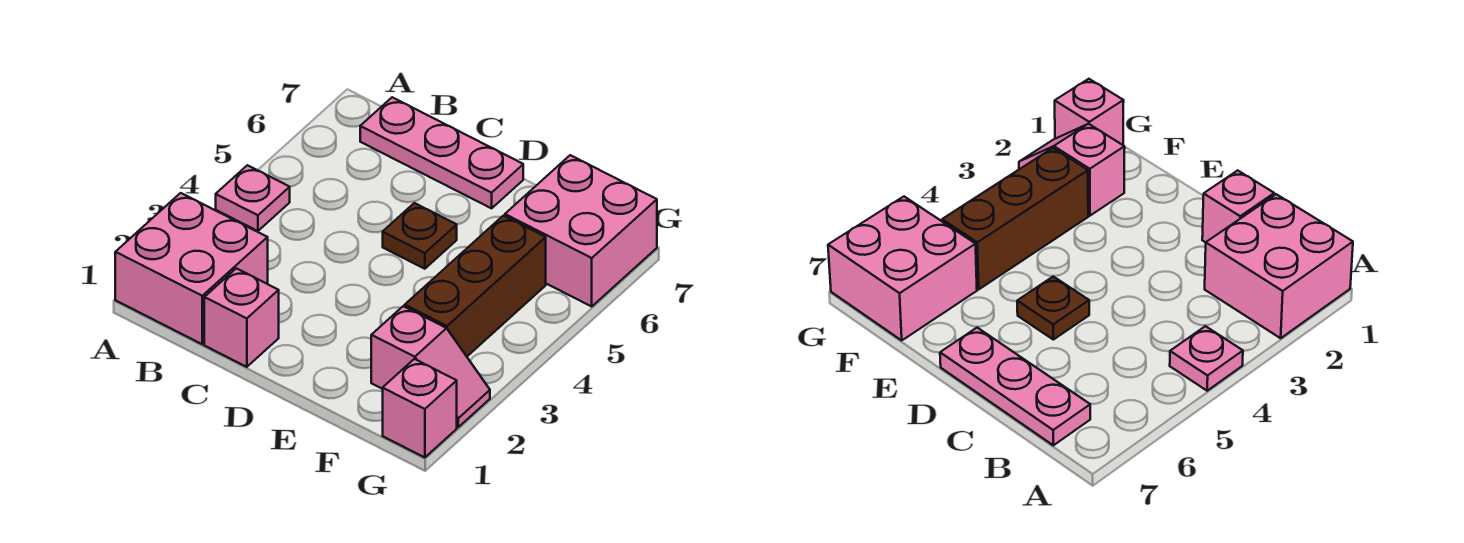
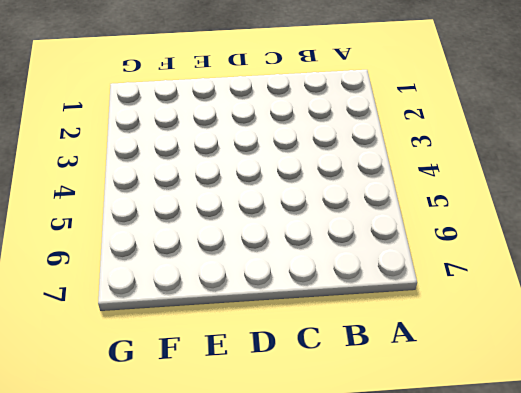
none -> pink brick A1:B2 level 1
none -> pink plate A4 level 1

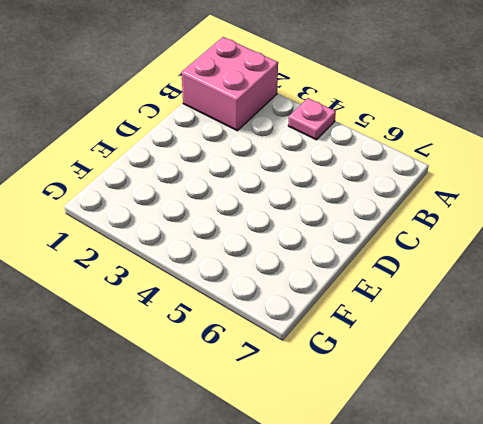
none -> pink plate B7:D7 level 1
none -> pink brick C1 level 1

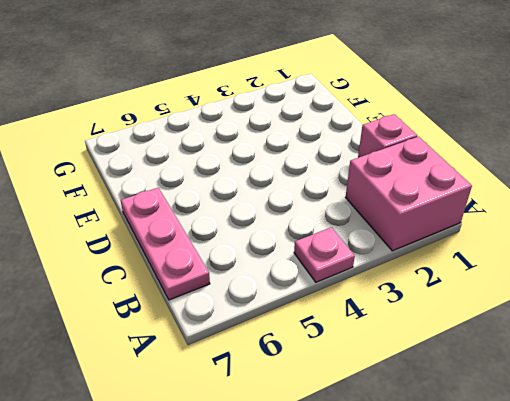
none -> brown plate D5 level 1
none -> pink slope F2:G2 level 1 top F

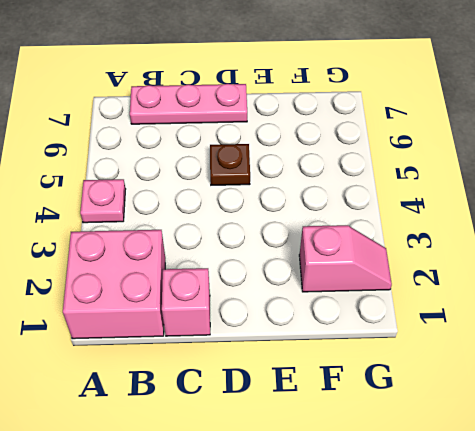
none -> brown brick F3:F5 level 1
none -> pink brick F6:G7 level 1

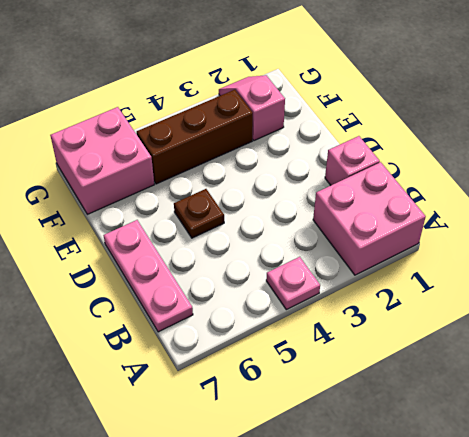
none -> pink brick G1 level 1

